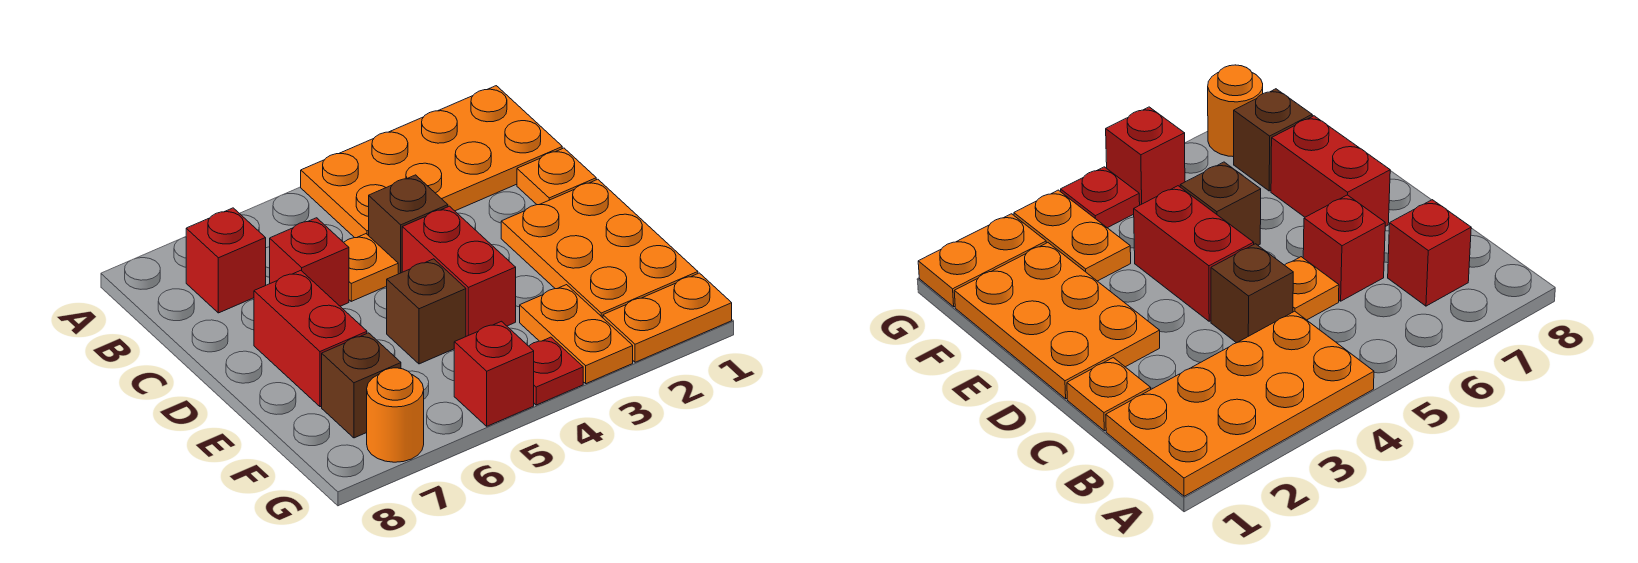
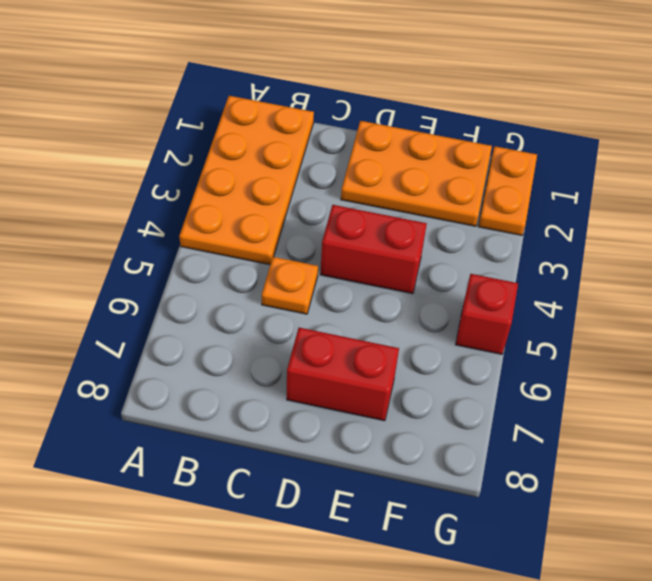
none -> red brick B7 level 1
none -> orange plate C1 level 1
none -> brown brick C4 level 1

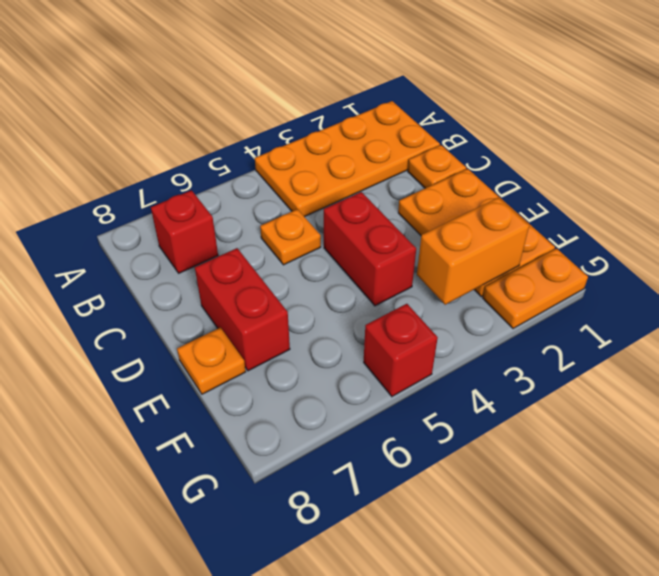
orange plate E8 level 1 -> none
orange brick F2:F3 level 2 -> none
none -> brown brick C4 level 1
none -> red brick C6 level 1
none -> brown brick E5 level 1

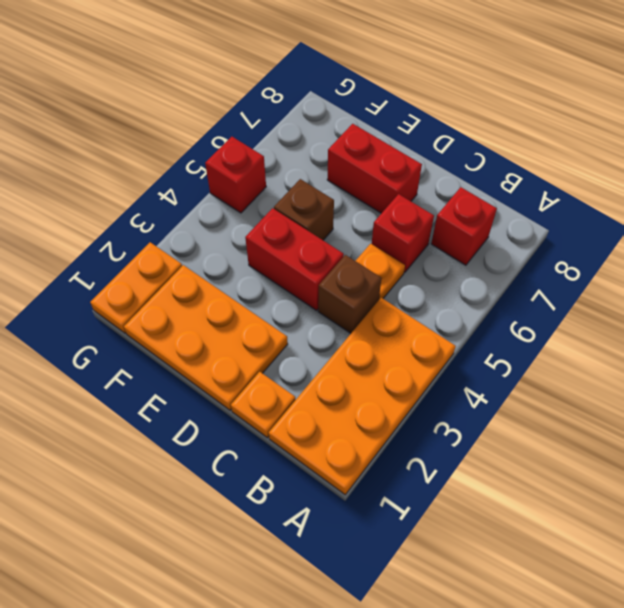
none -> orange plate F3:G3 level 1
none -> brown brick F7 level 1
none -> red plate G4 level 1

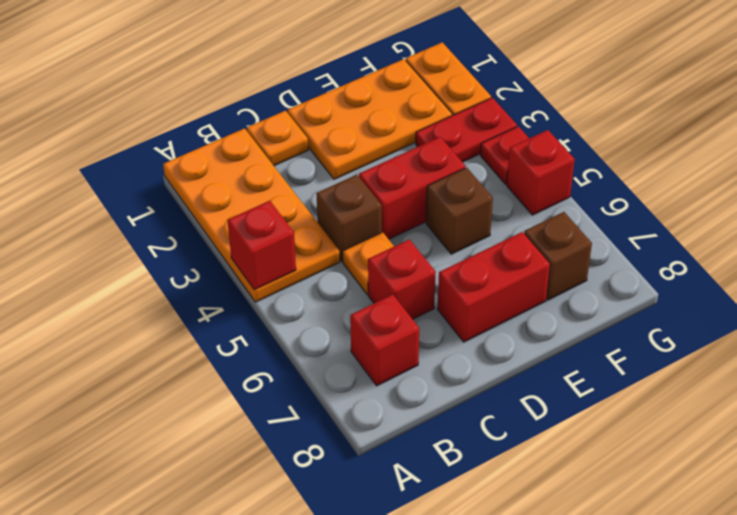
red brick A4 level 2 -> none
red plate F3:G3 level 1 -> orange plate F3:G3 level 1
none -> orange round brick G7 level 1

